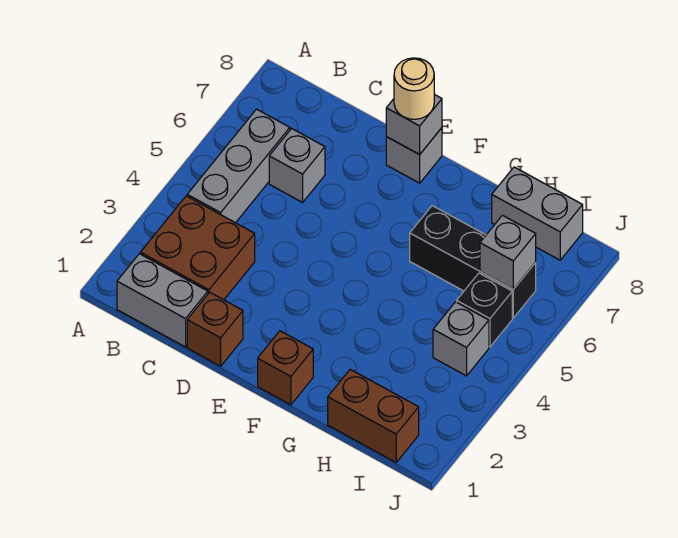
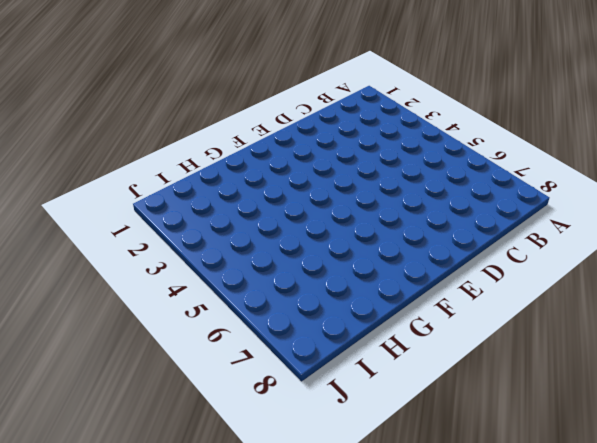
none -> grey brick B1:C1 level 1
none -> brown brick B2:C3 level 1
none -> grey brick B4:B6 level 1

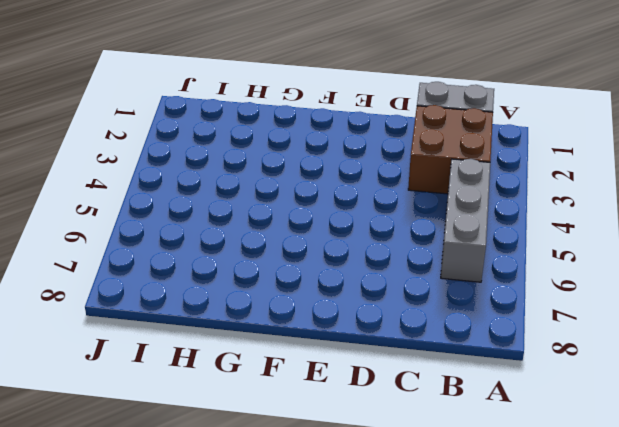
none -> grey brick C6 level 1
none -> brown brick D1 level 1
none -> grey brick E8 level 1

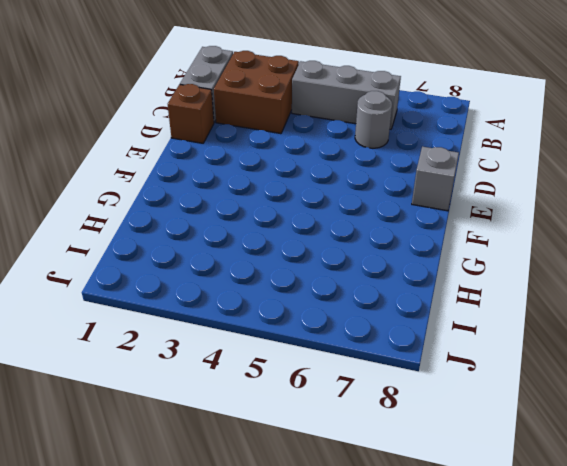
grey round brick C6 level 1 -> grey brick C6 level 1
none -> brown brick F1 level 1
none -> black brick G6:I6 level 1
none -> brown brick H1:I1 level 1

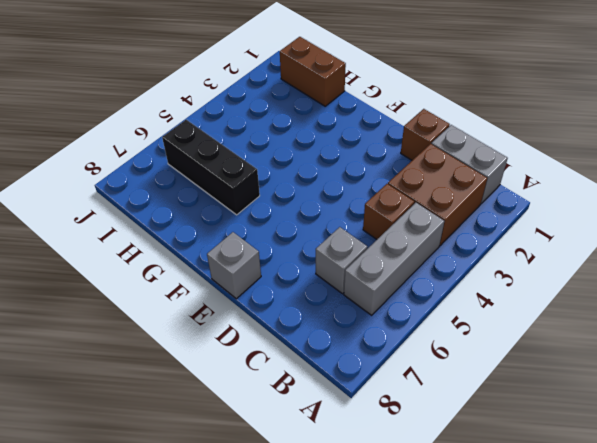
brown brick C4 level 1 -> brown brick F1 level 1
none -> grey brick H8:I8 level 1
none -> grey brick I4 level 1
none -> black brick I5 level 1

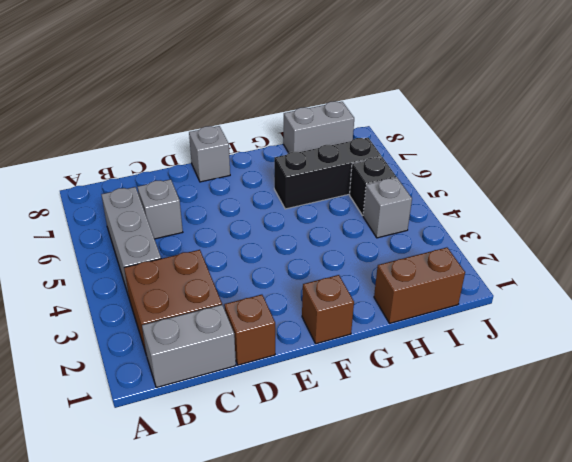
none -> grey brick E8 level 2
none -> grey brick I6 level 2
none -> tan round brick E8 level 3

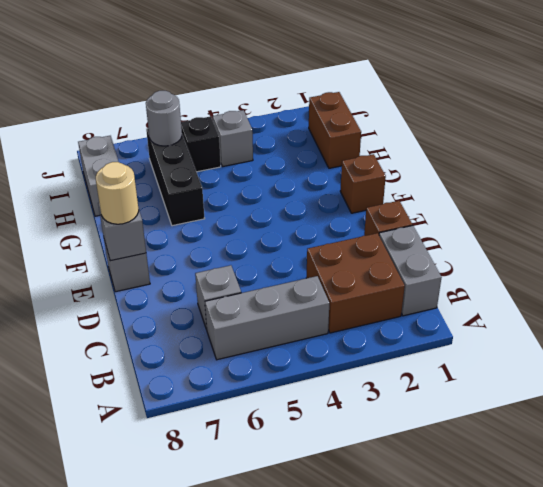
grey round brick I6 level 2 -> grey brick I6 level 2

